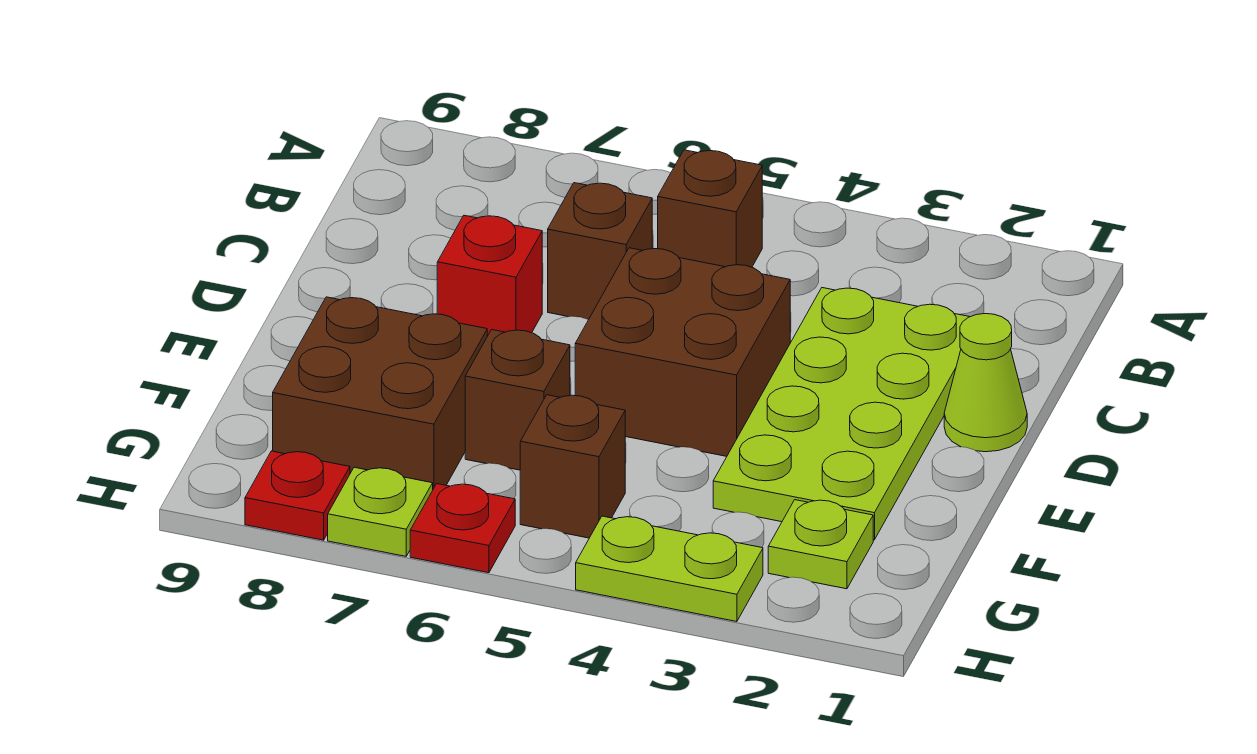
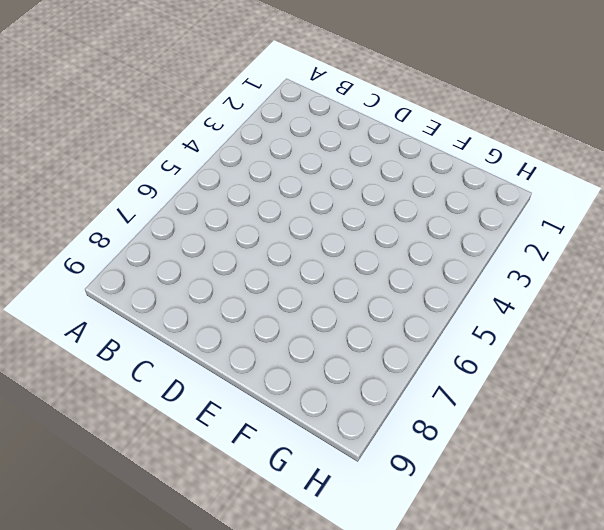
none -> brown brick B5 level 1
none -> lime plate C2:F3 level 1
none -> brown brick C6 level 1

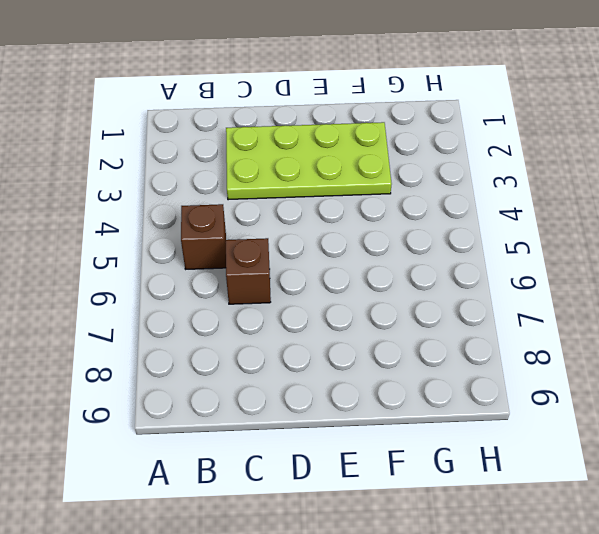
none -> lime cone D1 level 1
none -> brown brick D4:E5 level 1
none -> red brick D7 level 1

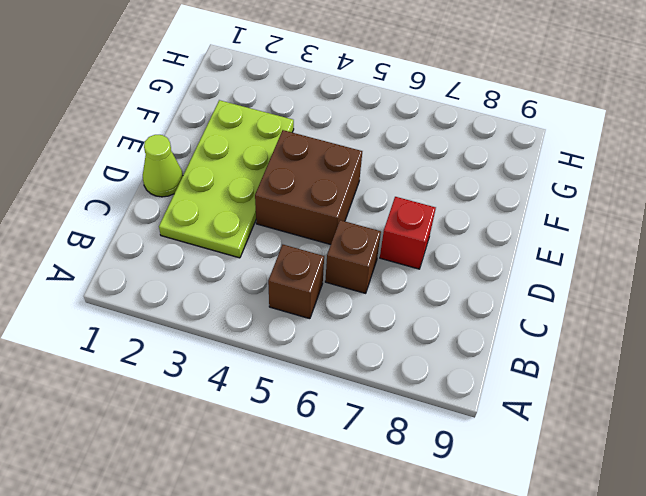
none -> brown brick F6 level 1
none -> brown brick F7:G8 level 1
none -> lime plate G2 level 1

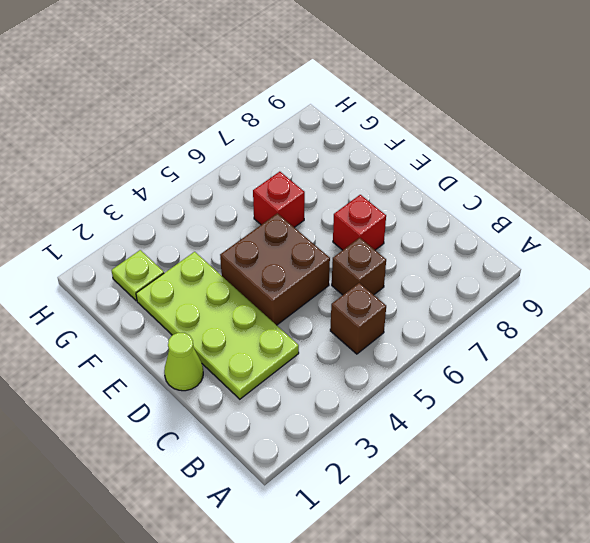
red brick F6 level 1 -> brown brick F6 level 1
none -> brown brick F7:G8 level 1
none -> brown brick G5 level 1
none -> lime plate H3:H4 level 1

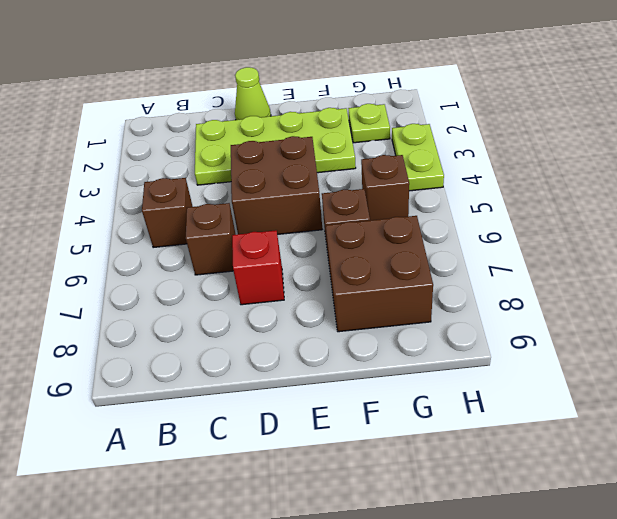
none -> red plate H6 level 1
none -> lime plate H7 level 1
none -> red plate H8 level 1

